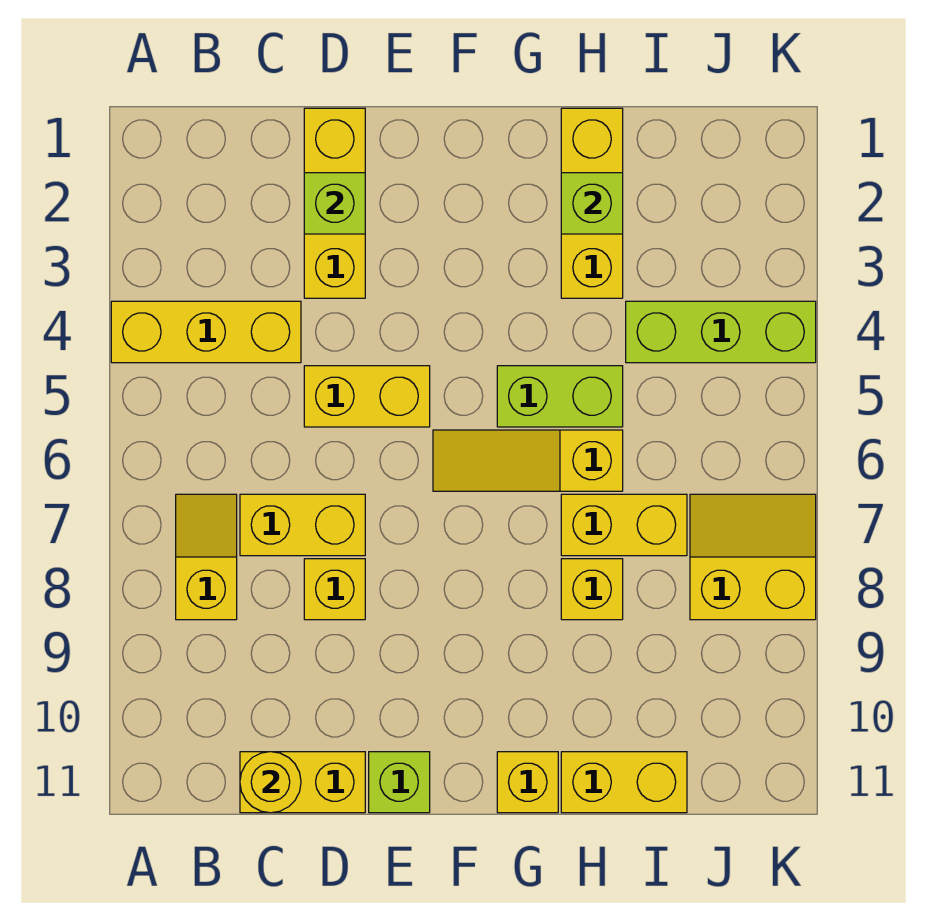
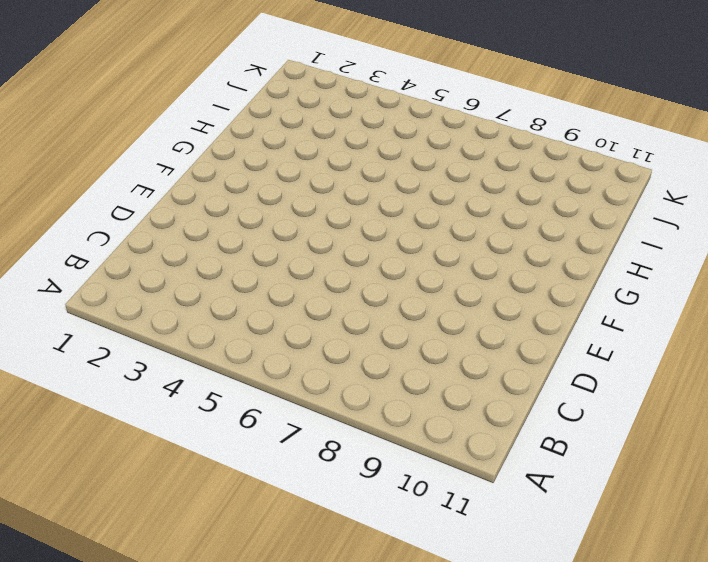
none -> yellow brick A4:C4 level 1
none -> yellow slope B7:B8 level 1 top 8
none -> yellow brick C7:D7 level 1

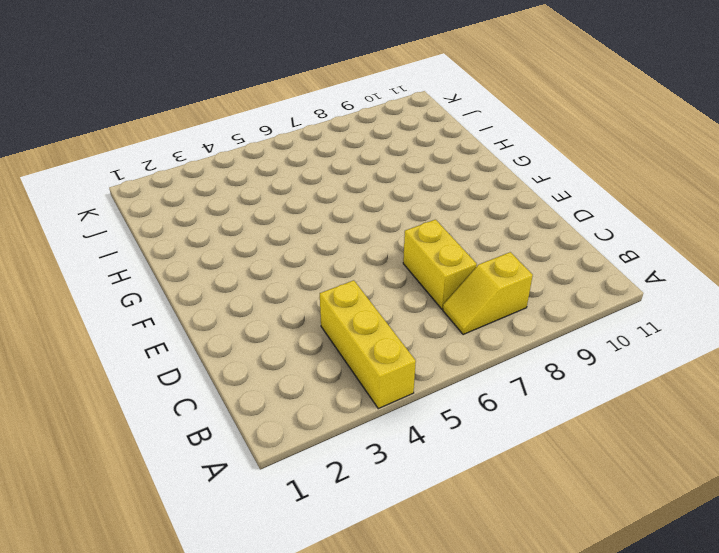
none -> yellow brick C11:D11 level 1
none -> yellow brick D1:D3 level 1
none -> yellow brick D5:E5 level 1

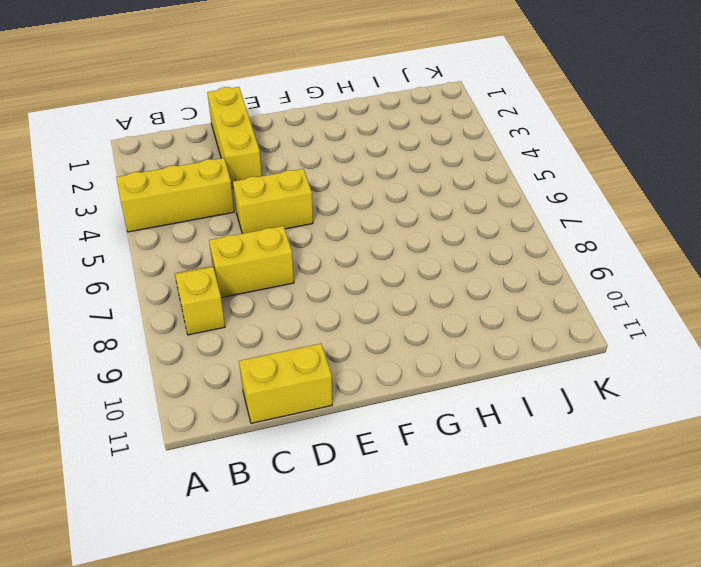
none -> yellow brick D8 level 1
none -> lime brick E11 level 1
none -> yellow slope F6:H6 level 1 top H

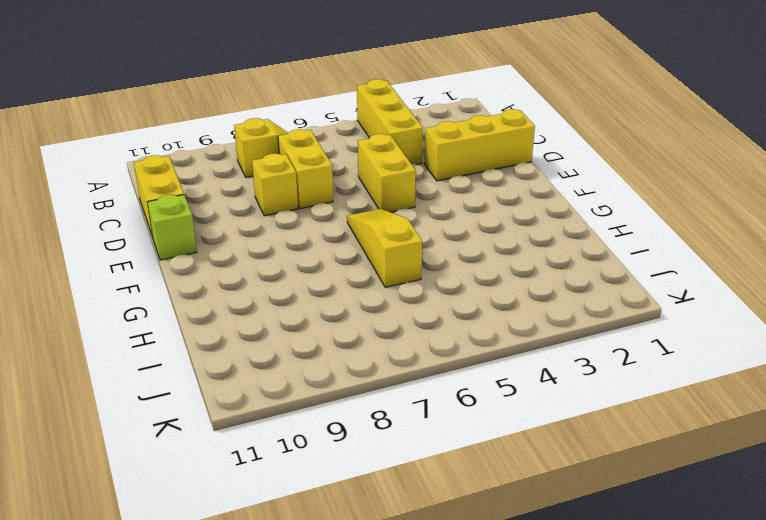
none -> lime brick G5:H5 level 1
none -> yellow brick G11 level 1
none -> yellow brick H1:H3 level 1

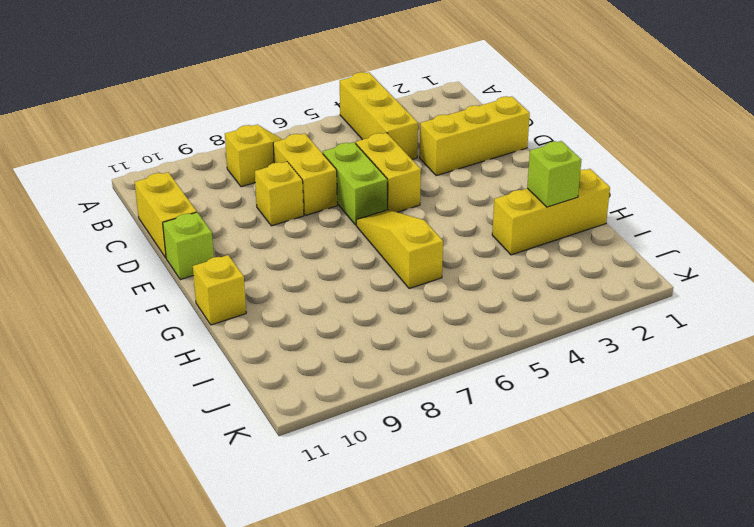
lime brick D6:E6 level 1 -> lime brick G5:H5 level 1
none -> yellow brick H7:I7 level 1
none -> yellow brick H8 level 1
none -> yellow brick H11:I11 level 1

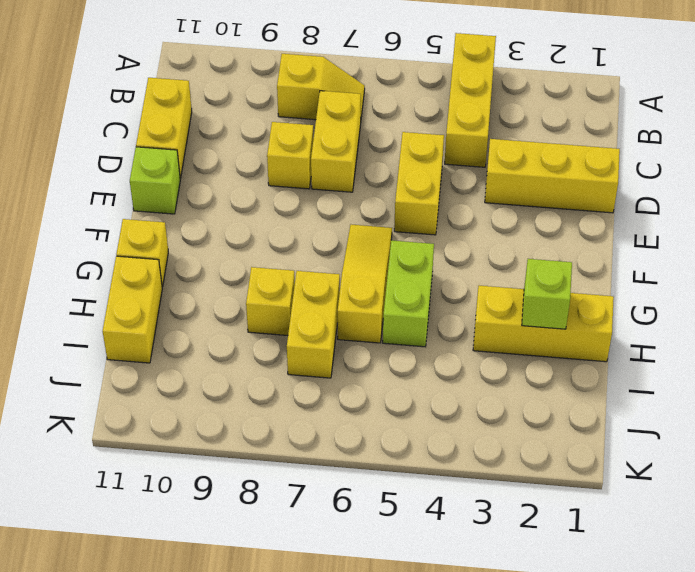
none -> lime brick I4:K4 level 1
none -> yellow slope J7:K8 level 1 top 8
none -> yellow round brick C11 level 2

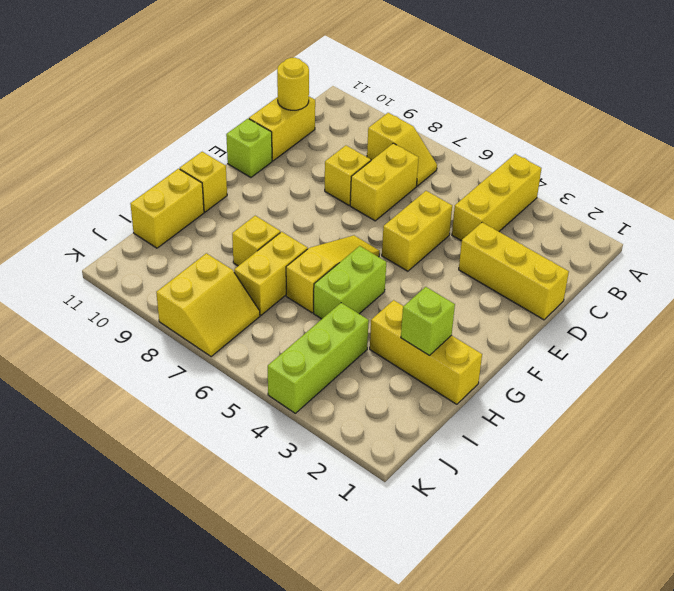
none -> lime brick D2 level 2

